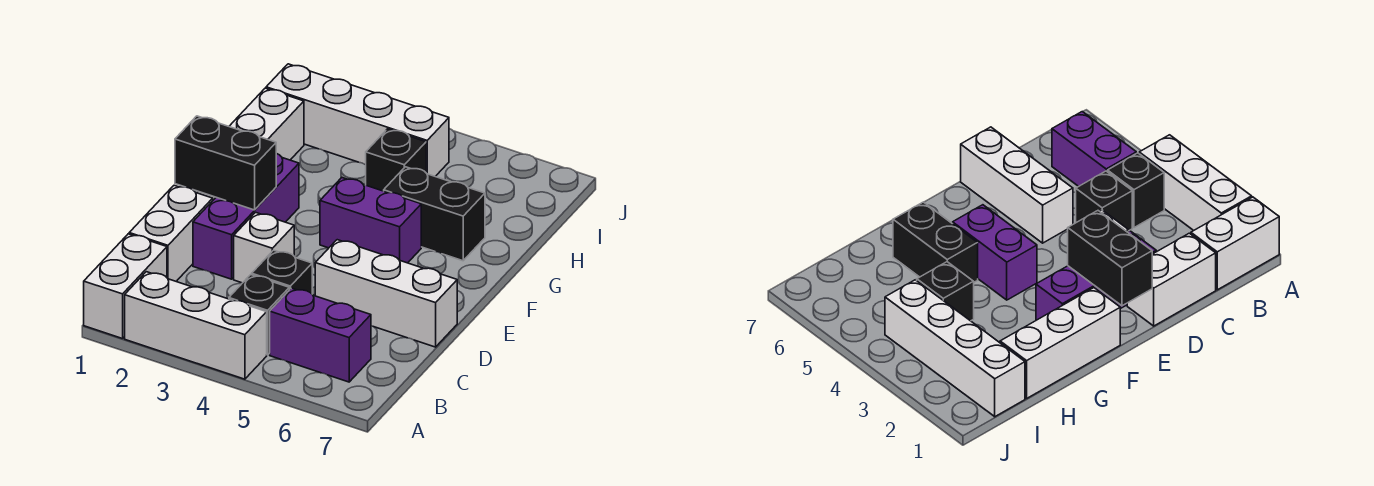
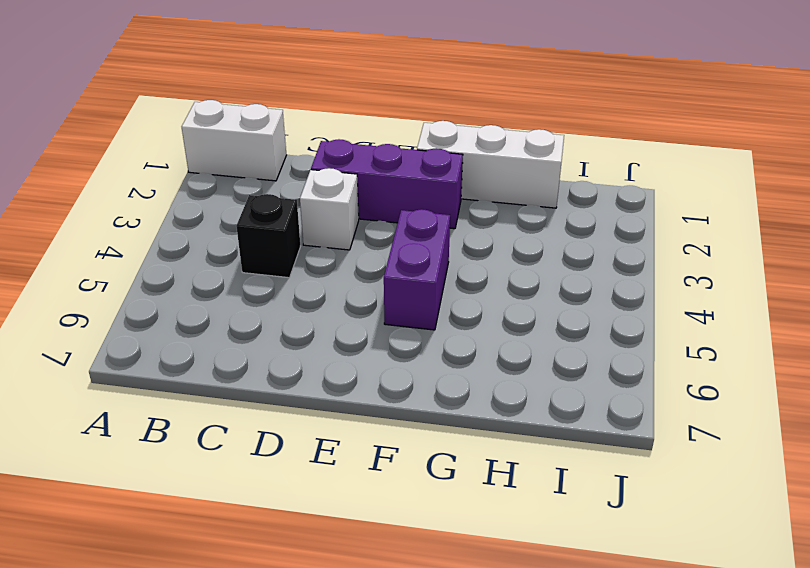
none -> white brick A2:A4 level 1
none -> black brick B4 level 1
none -> purple brick B5:B6 level 1

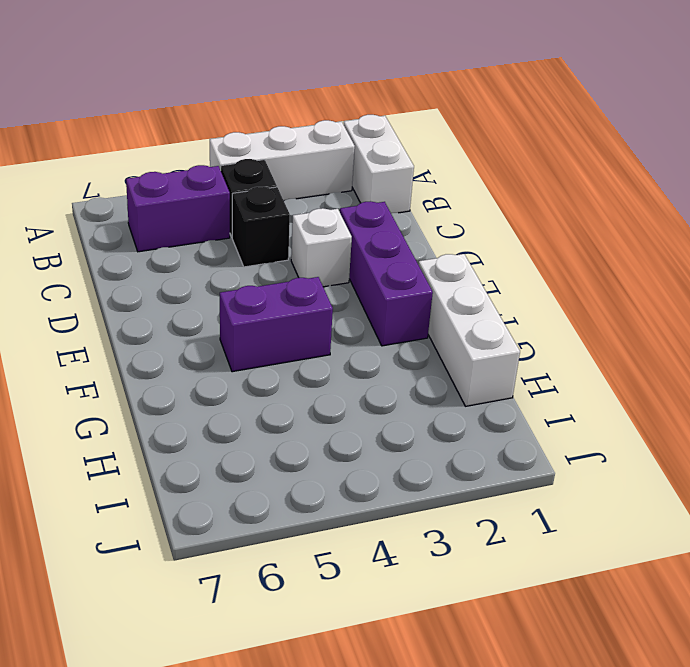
none -> white brick C1:D1 level 1
none -> white brick D5:D7 level 1
none -> black brick G5:G6 level 1

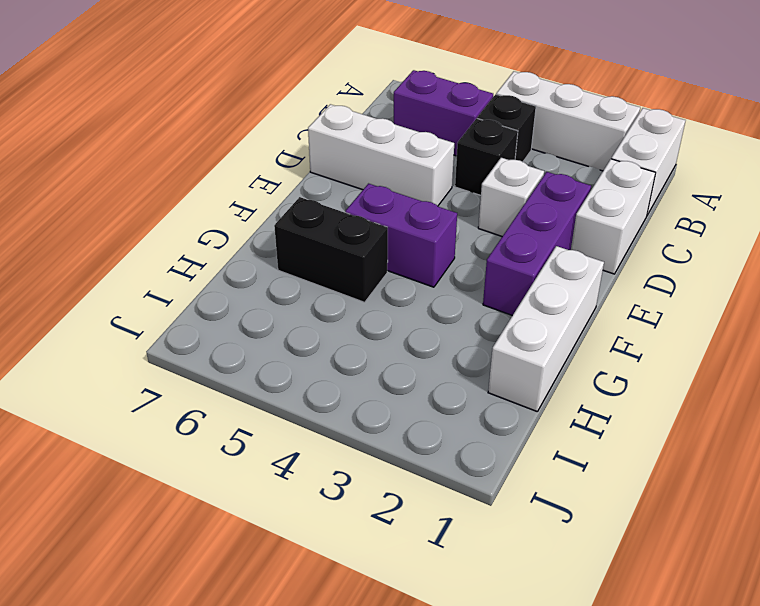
none -> black brick H4 level 1
none -> white brick I1:I4 level 1
none -> black brick E1:E2 level 2

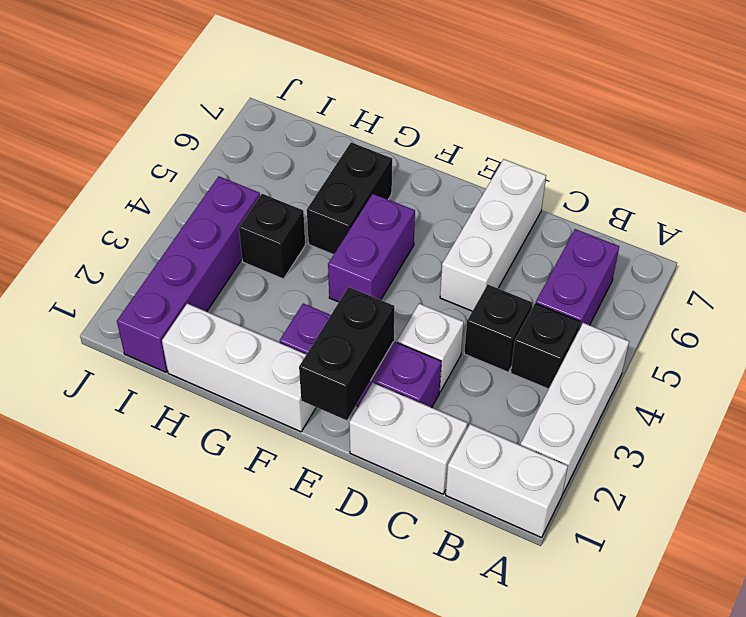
purple brick I1:I4 level 1 -> white brick I1:I4 level 1

